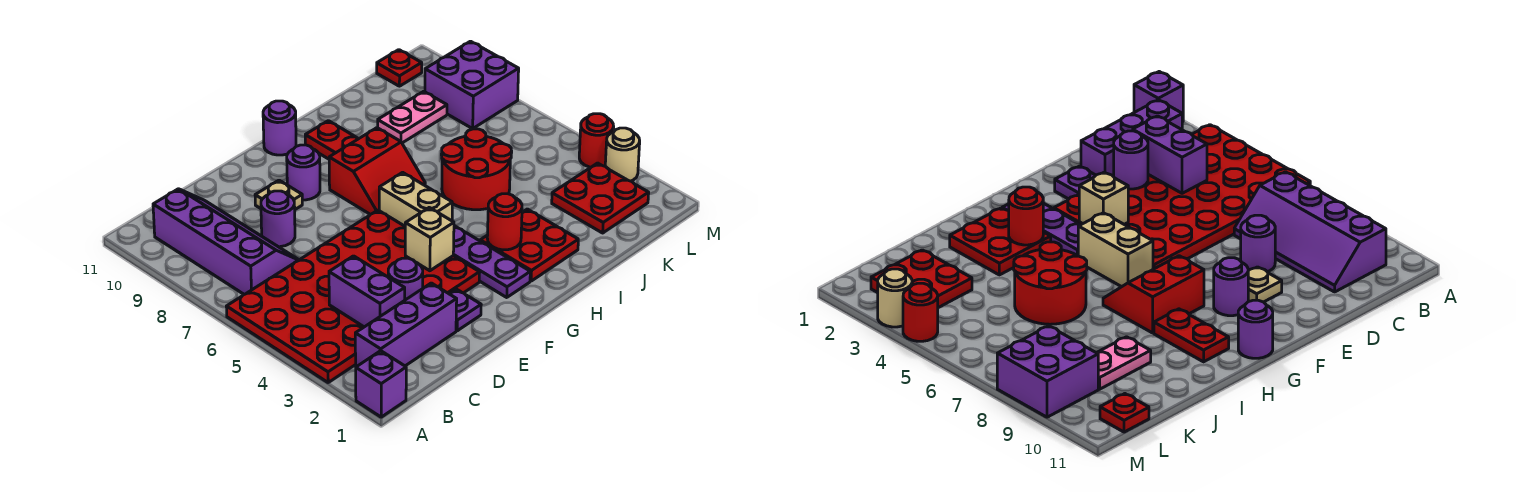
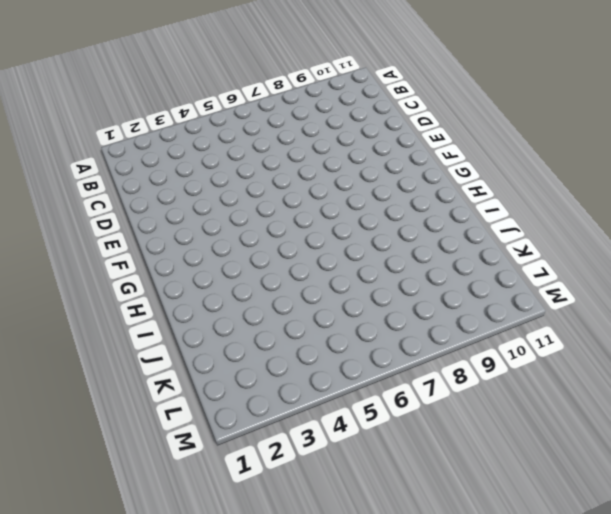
none -> purple brick A1 level 1
none -> red plate A3:F6 level 1
none -> purple brick B2:D2 level 1

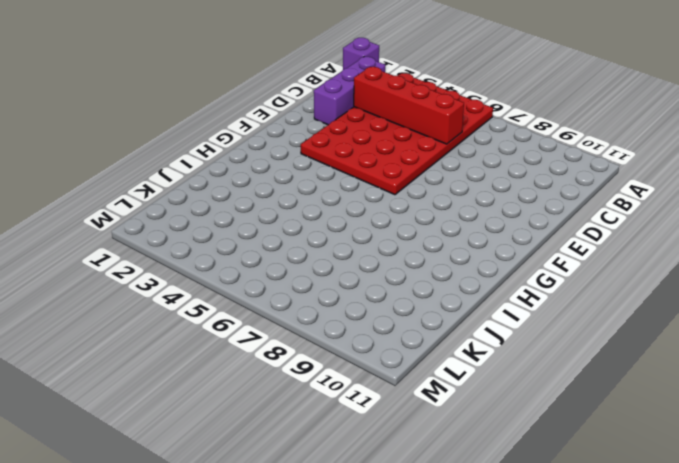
red brick C3:C6 level 2 -> purple brick C3:C4 level 2
none -> purple slope B7:C10 level 1 top B
none -> purple round brick D8 level 1
none -> purple plate E2 level 1

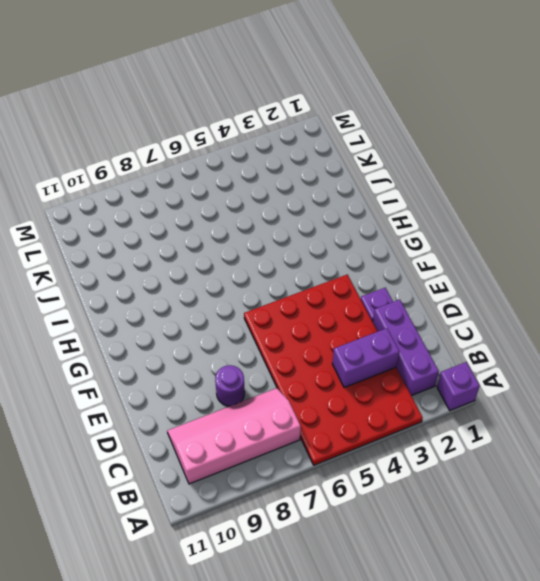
pink slope B7:C10 level 1 top B -> purple slope B7:C10 level 1 top B
none -> tan plate E9 level 1
none -> purple round brick F9 level 1
none -> purple plate G2:G4 level 1

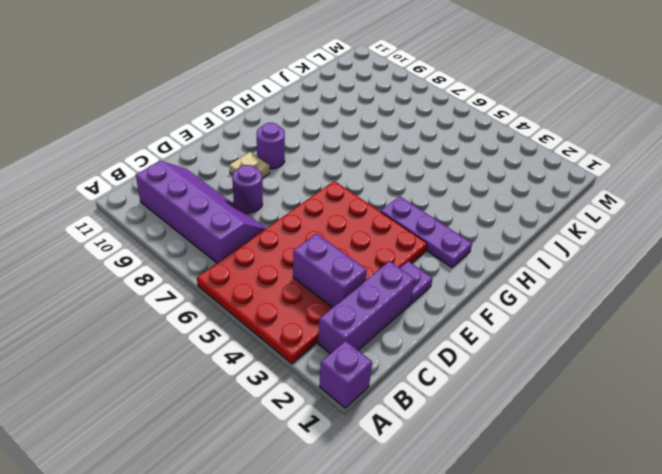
none -> tan brick G5:G6 level 1
none -> red slope G7:H8 level 1 top 8
none -> purple round brick G11 level 1

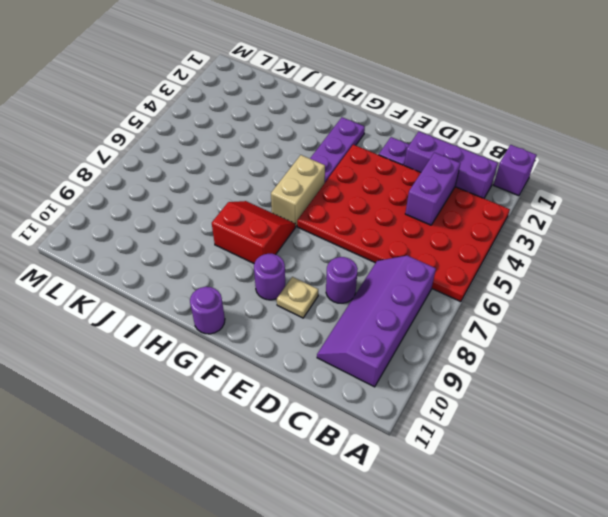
none -> red plate H2:I3 level 1
none -> red plate H9:H10 level 1
none -> red round brick I5:J6 level 1

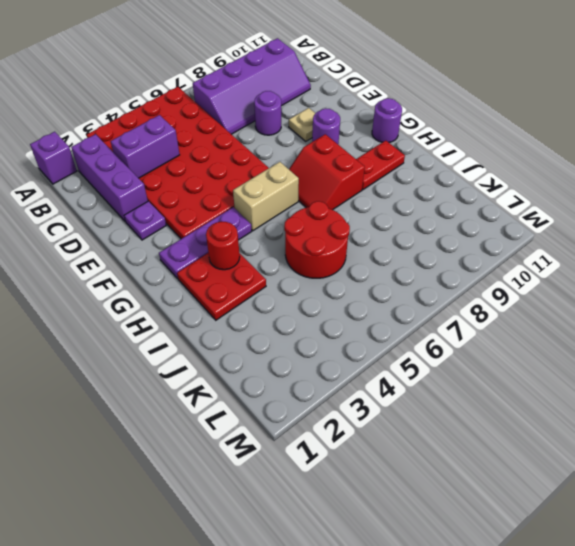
none -> pink plate J9:K9 level 1
none -> red plate K2:L3 level 1
none -> purple brick L8:M9 level 1

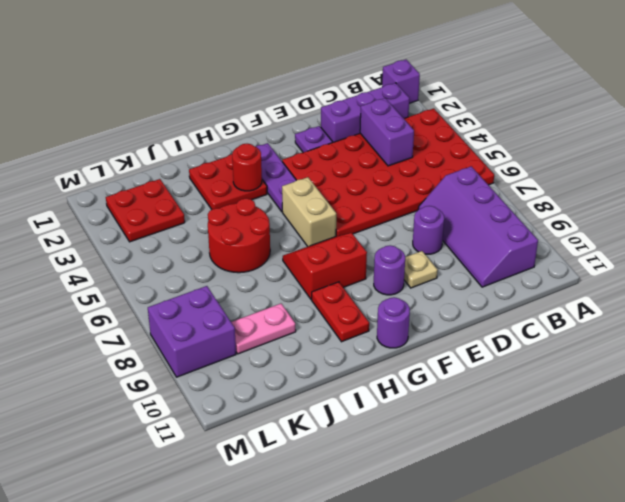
none -> red plate L11 level 1
none -> tan round brick M3 level 1
none -> red round brick M4 level 1

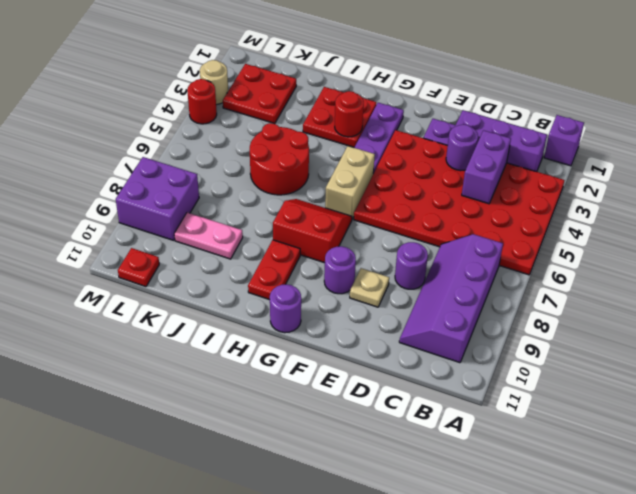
none -> tan brick F4 level 2

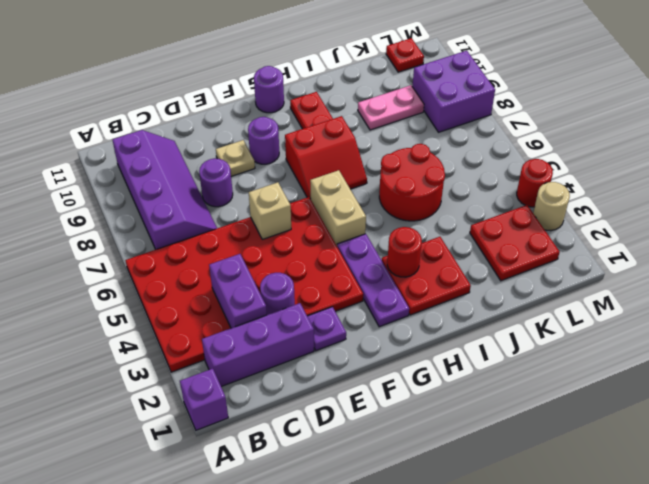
tan brick E6 level 2 -> tan brick F4 level 2

